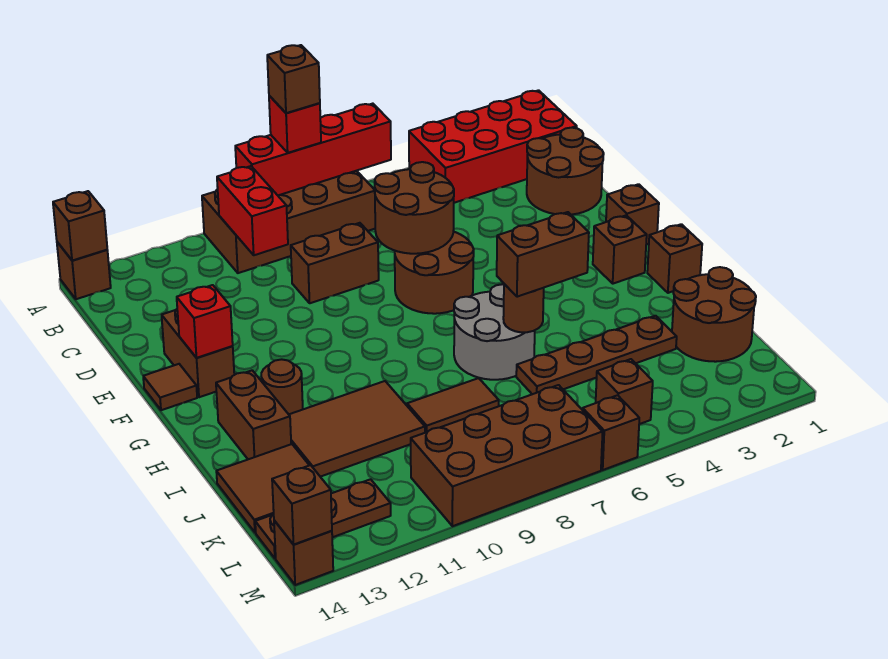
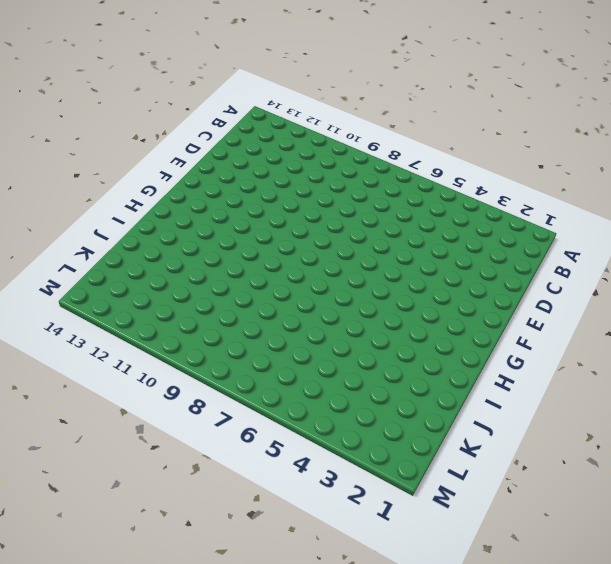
none -> red brick A1:B4 level 1
none -> brown brick A7:B10 level 1
none -> brown brick A14 level 1
none -> brown round brick C1:D2 level 1

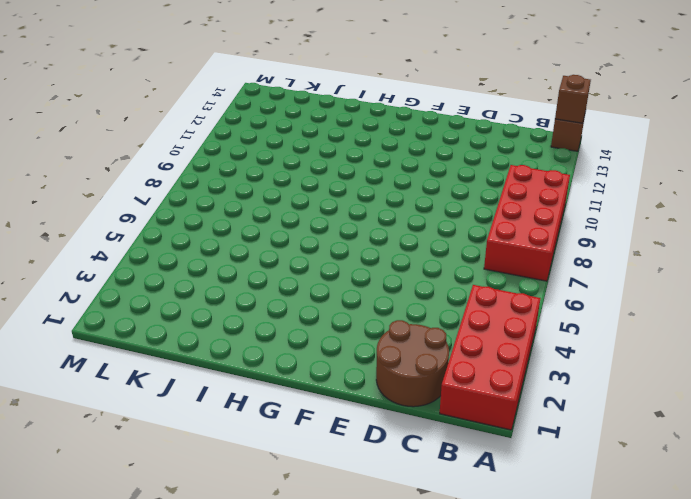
red brick A7:B10 level 1 -> brown brick A7:B10 level 1
none -> brown brick D8:D9 level 1
none -> brown round brick E6:F7 level 1
none -> brown brick E13:F13 level 1
none -> brown brick F1 level 1

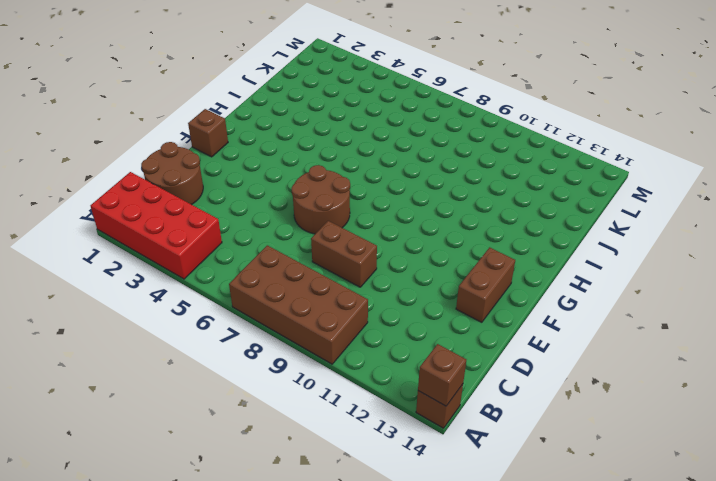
none -> brown tile F14 level 1
none -> brown brick G2 level 1
none -> brown brick H1 level 1
none -> grey round brick H6:I7 level 1

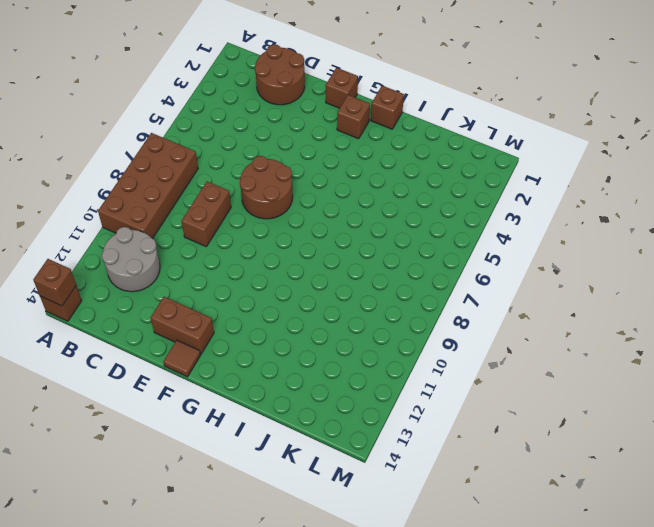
grey round brick B11:C12 level 1 -> grey round brick H6:I7 level 1
none -> red brick A1:B4 level 1
none -> brown round brick H12 level 1
none -> brown brick H13:I13 level 1
none -> brown tile I10:J12 level 1

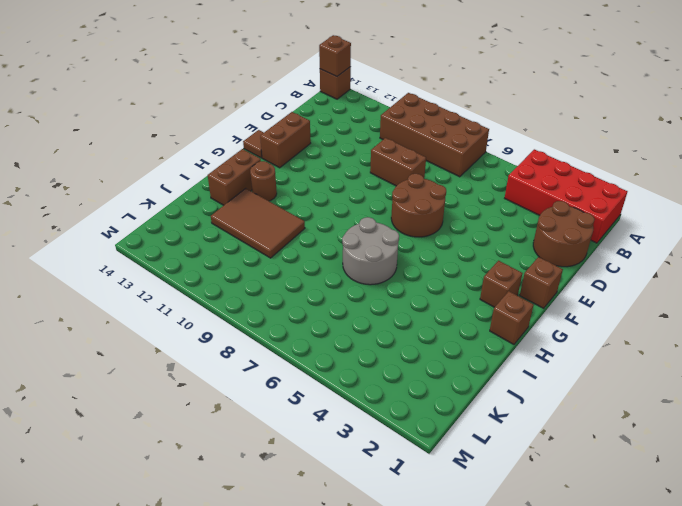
none -> brown round brick J1:K2 level 1
none -> brown plate J3:J6 level 1
none -> brown tile J8:J9 level 1
none -> brown tile J13:K14 level 1

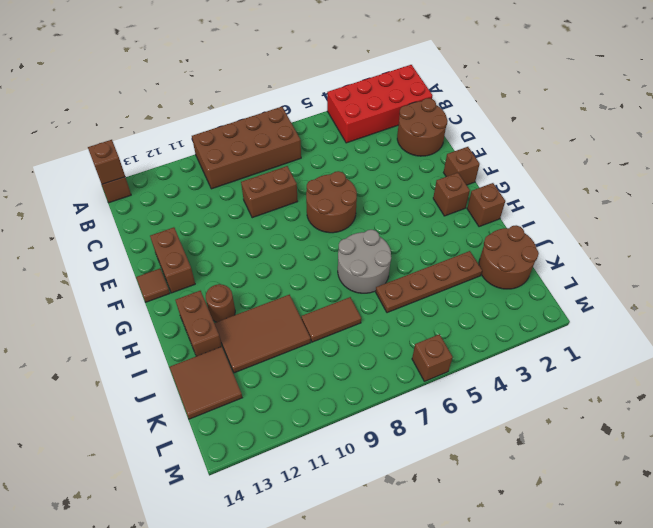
none -> brown brick L5 level 1
none -> brown brick L7:M10 level 1
none -> brown plate L12:L14 level 1
none -> brown brick M14 level 1

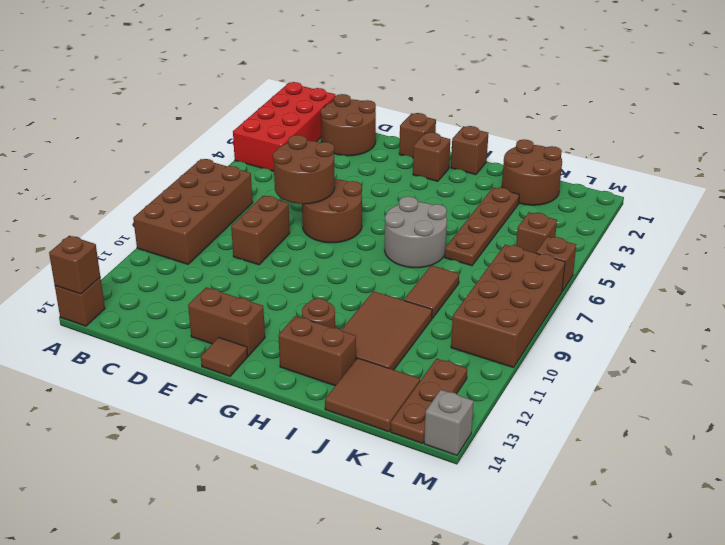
grey brick M14 level 1 -> brown brick M14 level 1
none -> red brick A6:A9 level 2
none -> red brick B10:C10 level 2
none -> red brick F13 level 2
none -> brown round brick I6 level 2

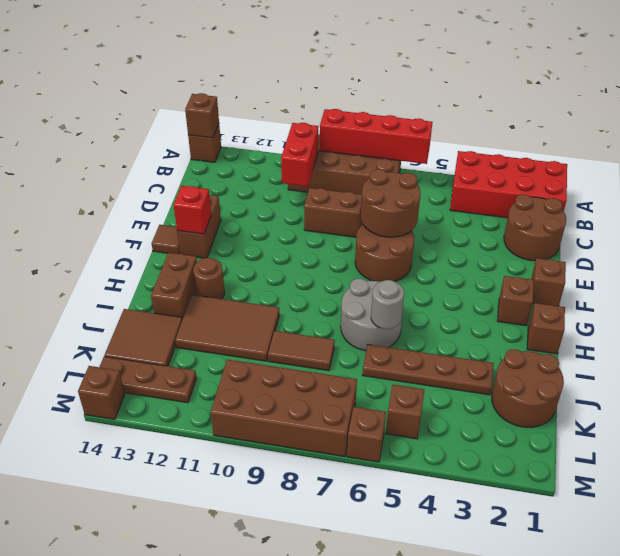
grey round brick I6 level 2 -> brown round brick I6 level 2
none -> brown brick M14 level 2
none -> red brick A8 level 3
none -> brown brick I5:I6 level 3
none -> brown brick A8 level 4

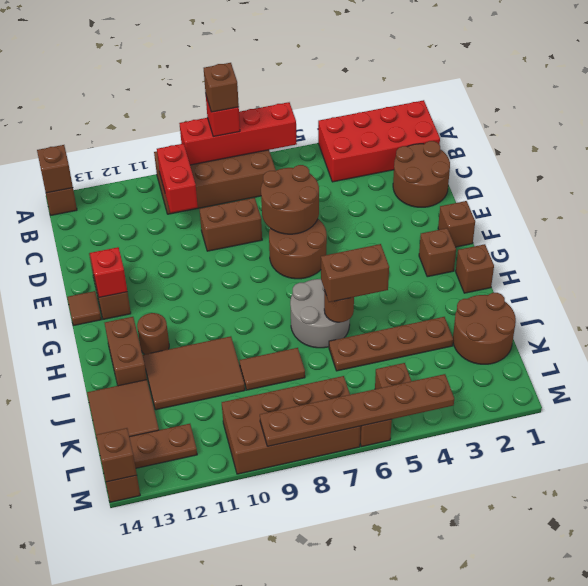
brown plate M4:M9 level 2 -> none

